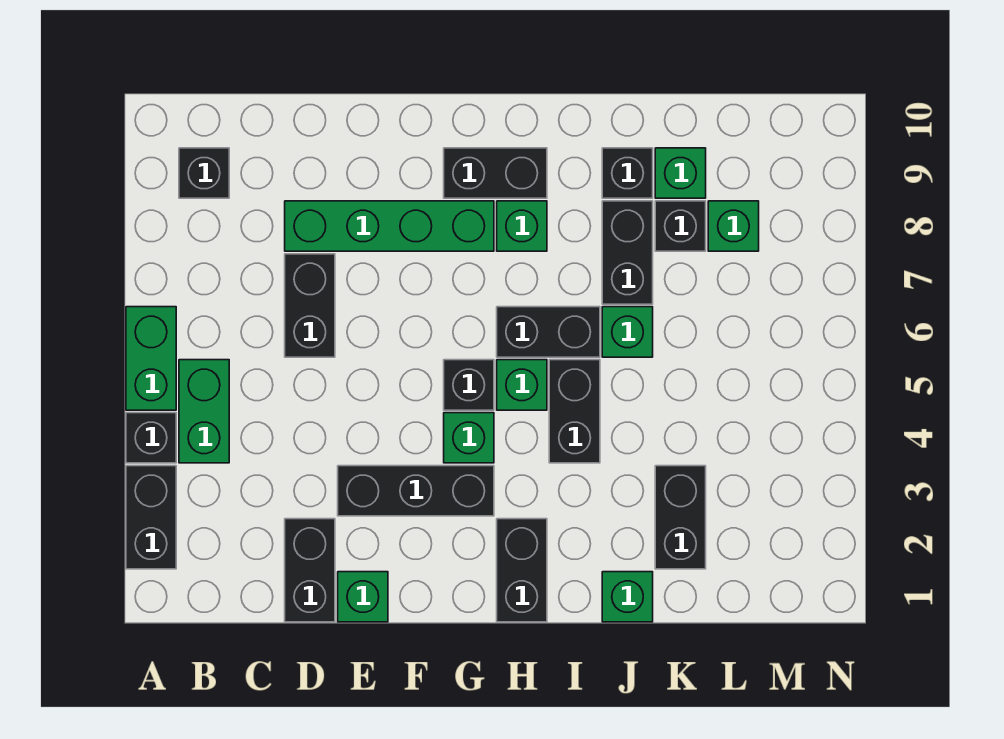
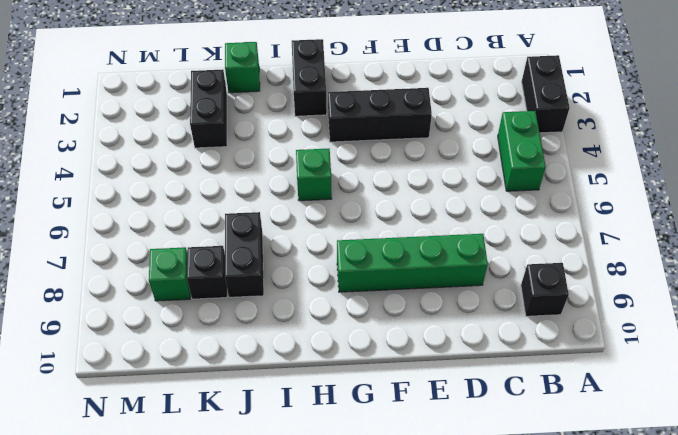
none -> black brick A4 level 1
none -> green brick A5:A6 level 1
none -> black brick D1:D2 level 1

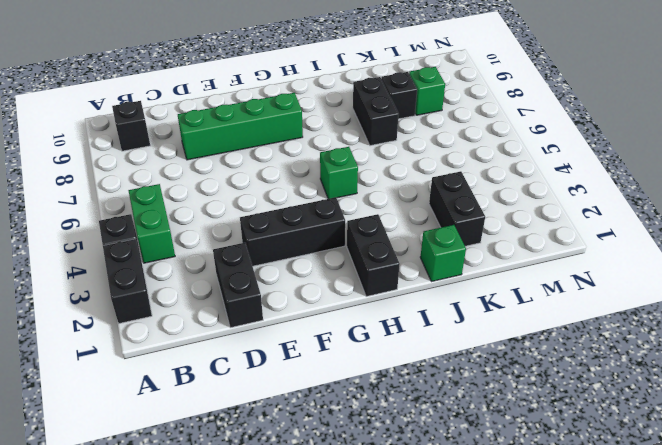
none -> green brick A5:A6 level 1
none -> black brick D6:D7 level 1
none -> green brick E1 level 1

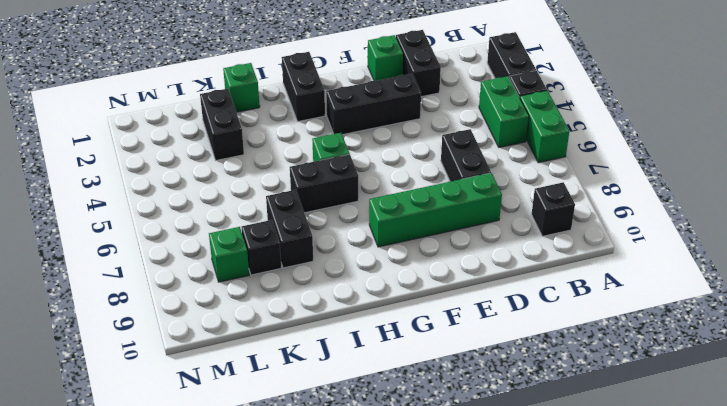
none -> green brick G4 level 1
none -> black brick G5 level 1
none -> black brick G9:H9 level 1

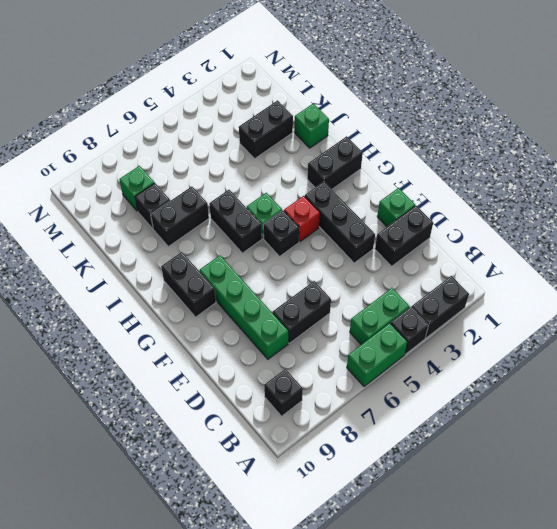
red brick G4 level 1 -> green brick G4 level 1
none -> green brick H8 level 1
none -> black brick I4:I5 level 1
none -> green brick J6 level 1

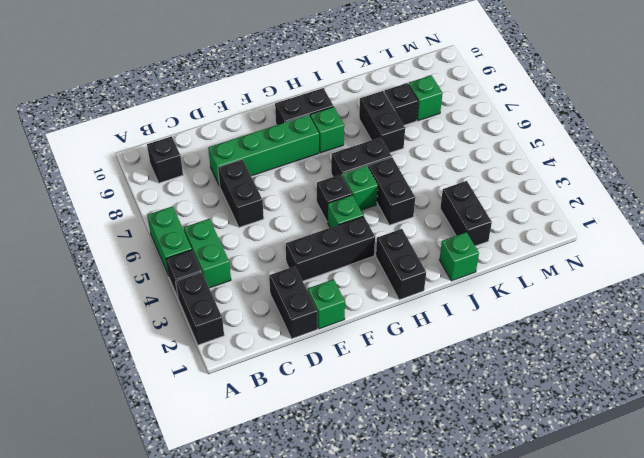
none -> green brick J6 level 1
none -> black brick J9 level 1
none -> green brick K9 level 1

